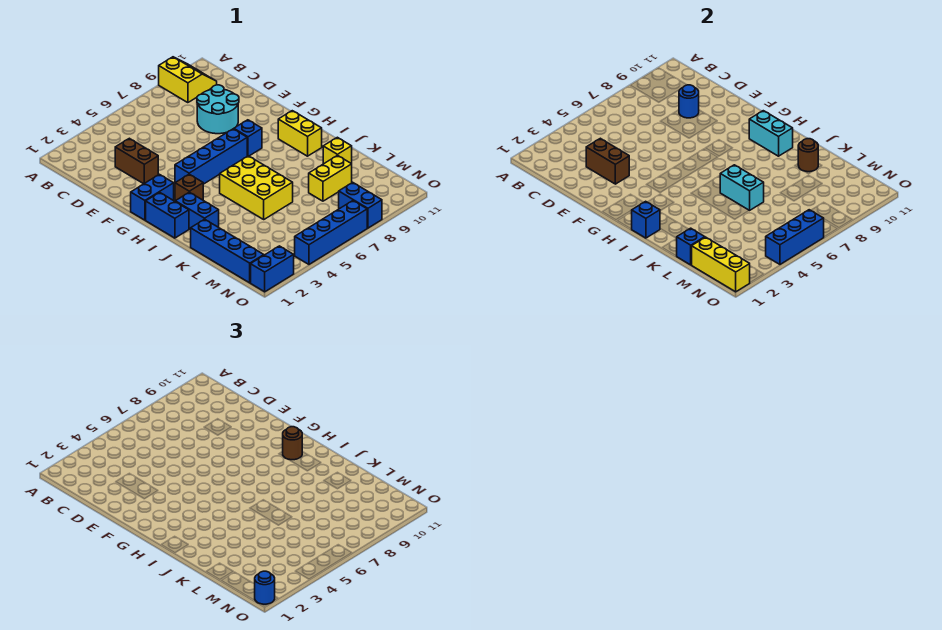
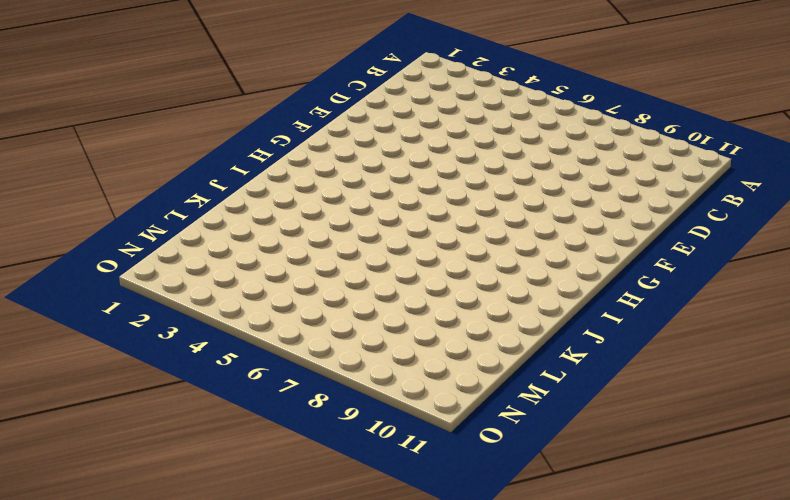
none -> yellow slope A9:B10 level 1 top 9
none -> brown brick D3:E3 level 1
none -> cyan round brick D8:E9 level 1

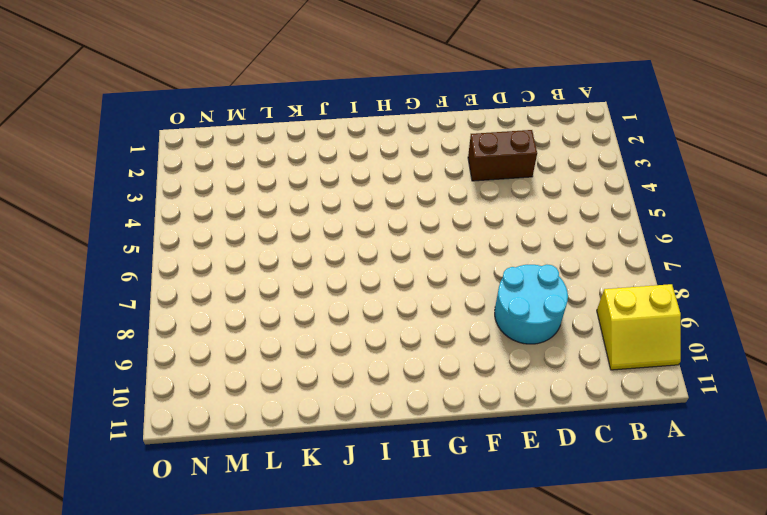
none -> blue brick G1:G2 level 1
none -> blue brick G4:G7 level 1
none -> blue brick G8 level 1

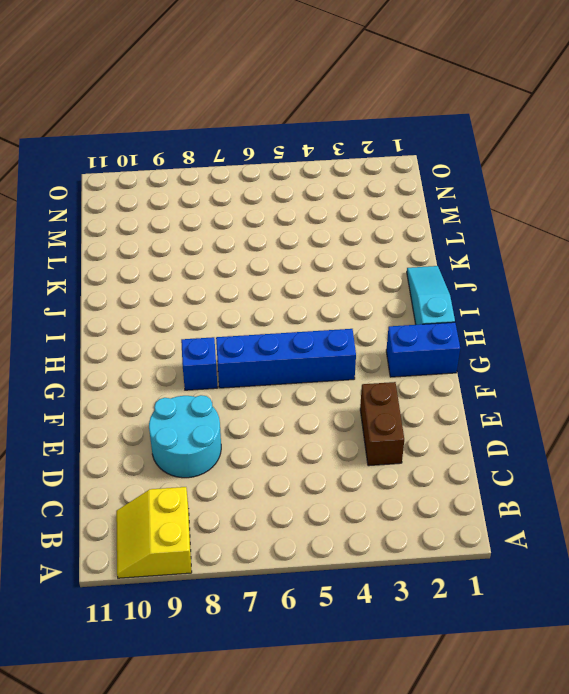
cyan slope H1:J1 level 1 top H -> blue brick H1:I1 level 1
none -> brown brick H3 level 1
none -> yellow brick H10:I10 level 1
none -> blue brick I2:J2 level 1

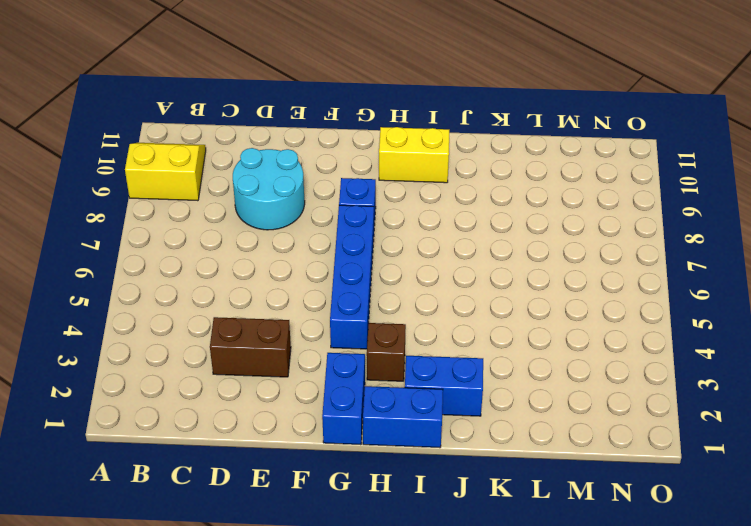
none -> yellow brick I5:K6 level 1
none -> blue brick K1:N1 level 1
none -> yellow brick K10 level 1

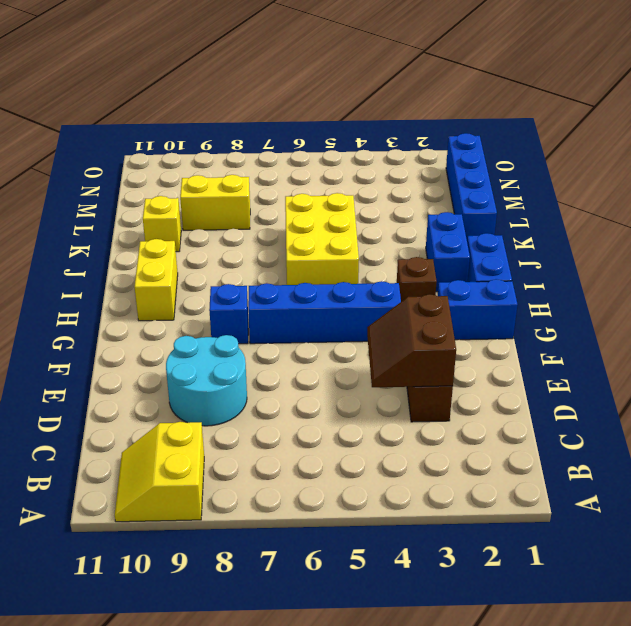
brown slope D3:E4 level 2 top 3 -> brown brick D3:E3 level 2
none -> blue brick N8:O8 level 1
none -> blue brick O1:O2 level 1
none -> blue brick O4:O7 level 1

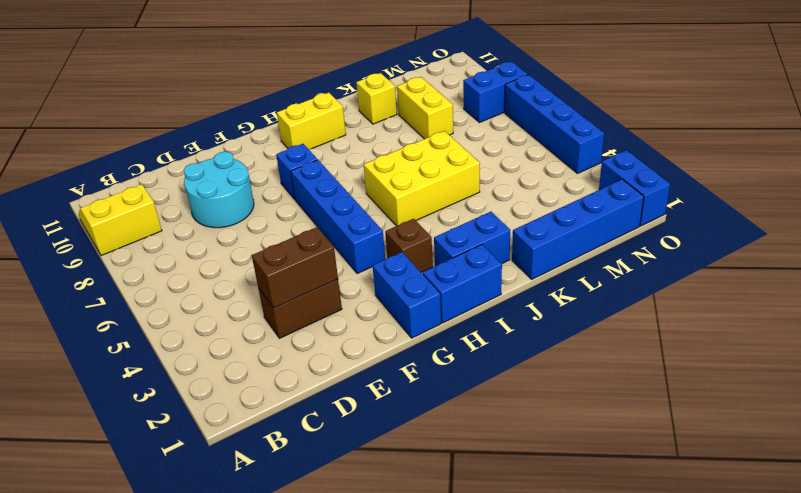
none -> blue round brick D9 level 2
none -> cyan brick H10:I10 level 2
none -> blue brick I1 level 2

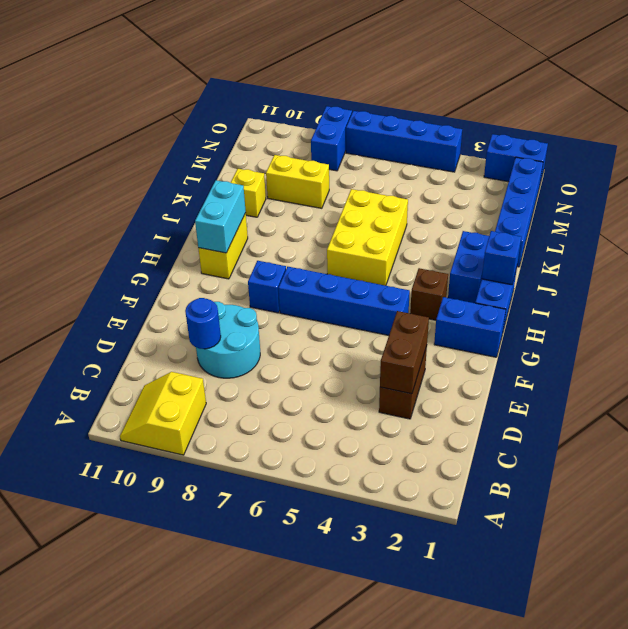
none -> cyan brick J6:K6 level 2
none -> brown round brick K10 level 2
none -> blue brick L1 level 2

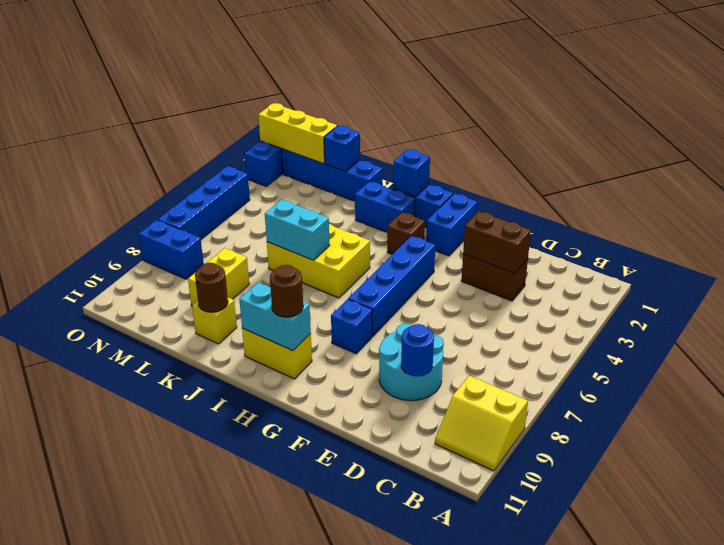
none -> blue brick O4:O6 level 2
none -> blue round brick O1 level 3

